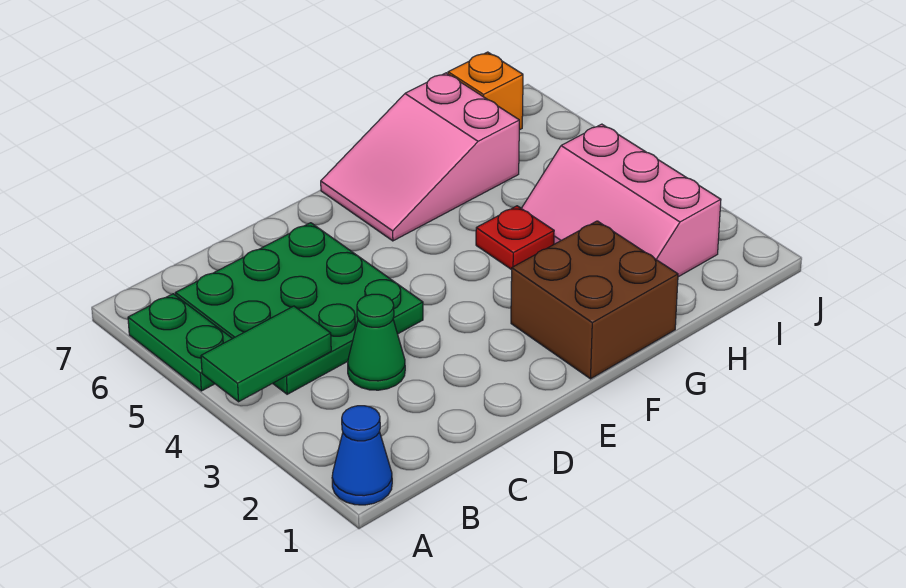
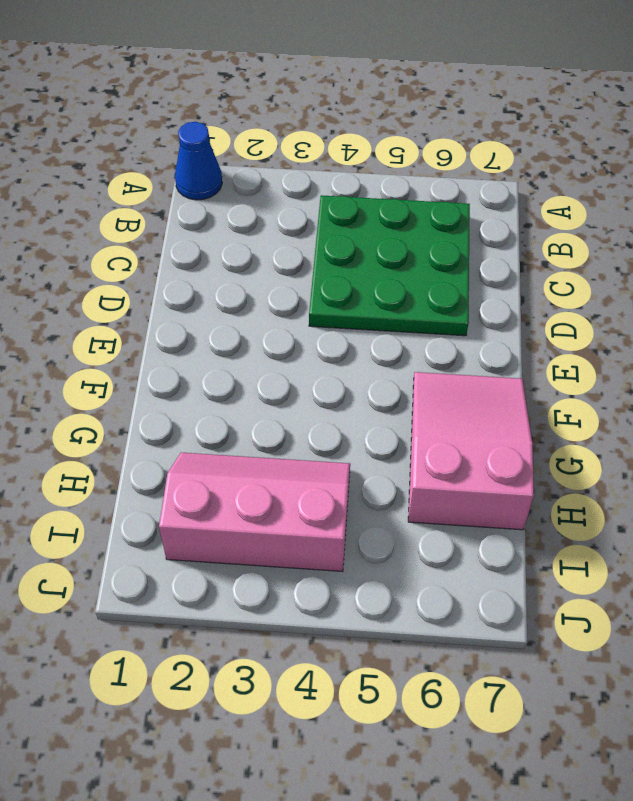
none -> green plate A5:A6 level 1
none -> green cone C3 level 1

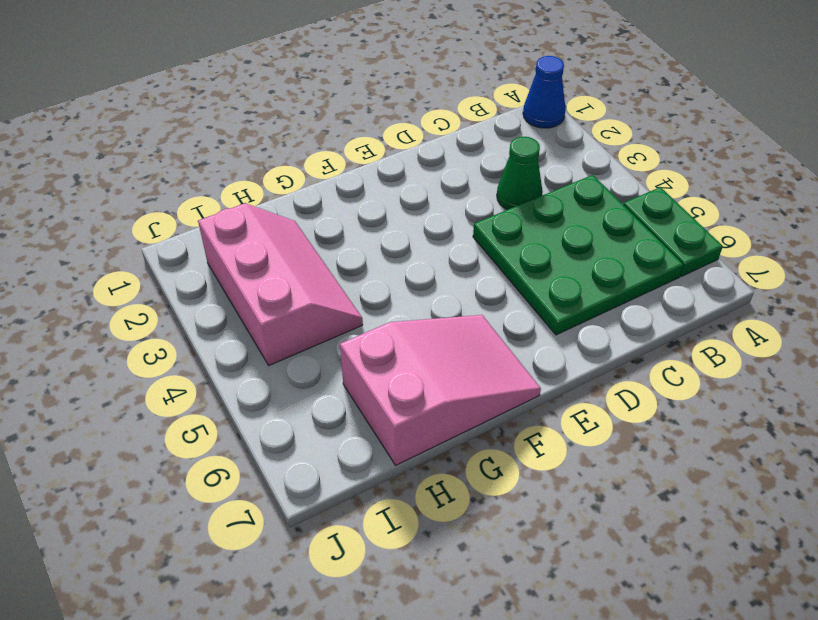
none -> brown brick F1:G2 level 1
none -> red plate G4 level 1

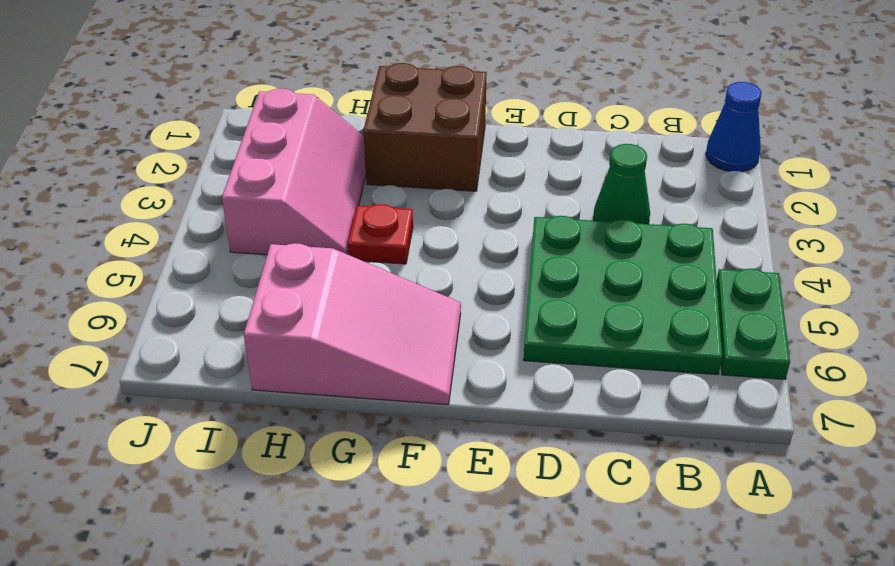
none -> orange brick I7 level 1
none -> green tile A4:B4 level 2

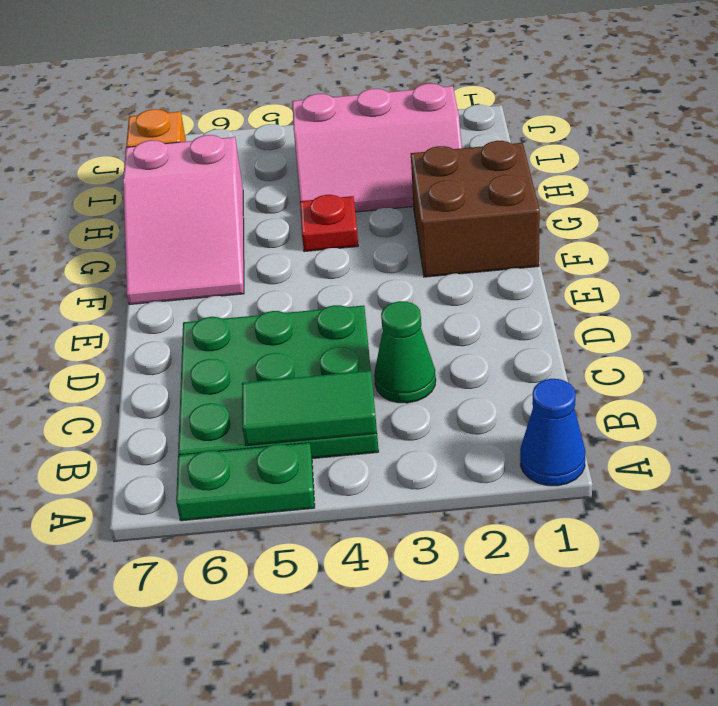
green tile B4:B5 level 2 -> green tile A4:B4 level 2

